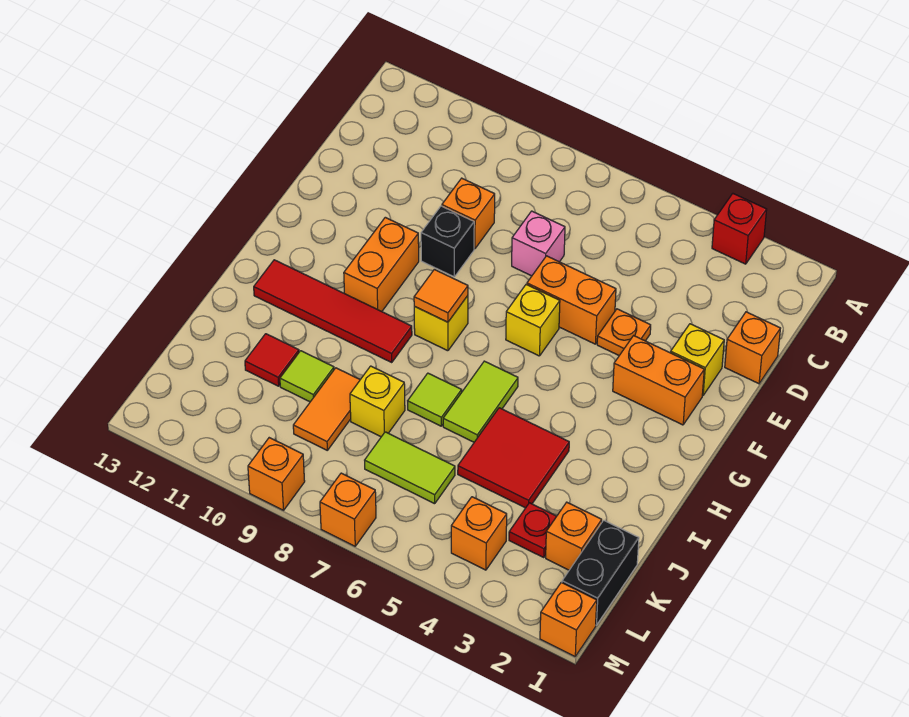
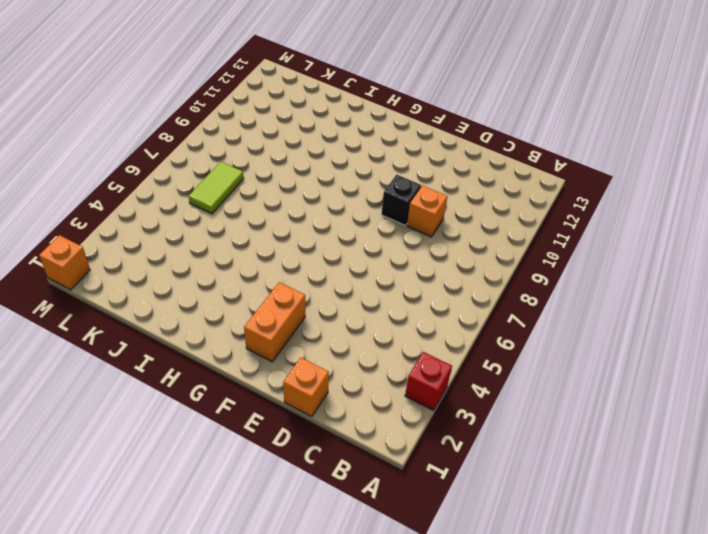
none -> pink brick D7 level 1
none -> yellow brick E2 level 1
none -> orange plate E4 level 1

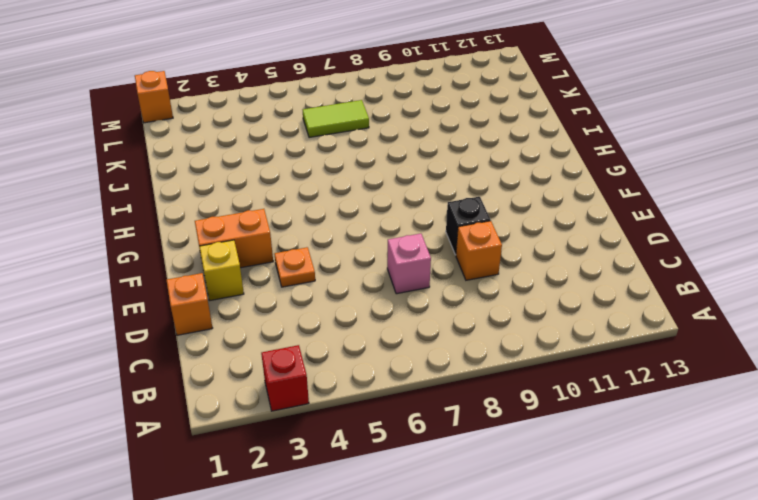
none -> orange brick E5:E6 level 1
none -> yellow brick F6 level 1
none -> orange brick F10:G10 level 1

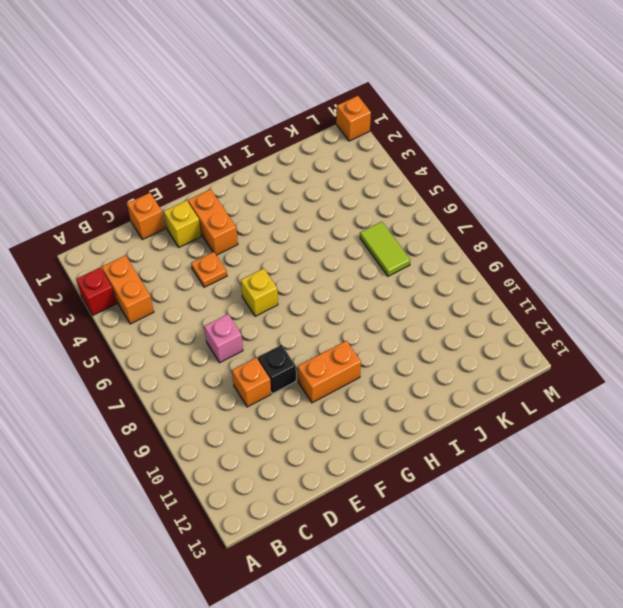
orange brick B3:B4 level 1 -> orange brick E5:E6 level 1
none -> yellow brick G8 level 1
none -> lime tile H6:I6 level 1
none -> red tile H9:H12 level 1

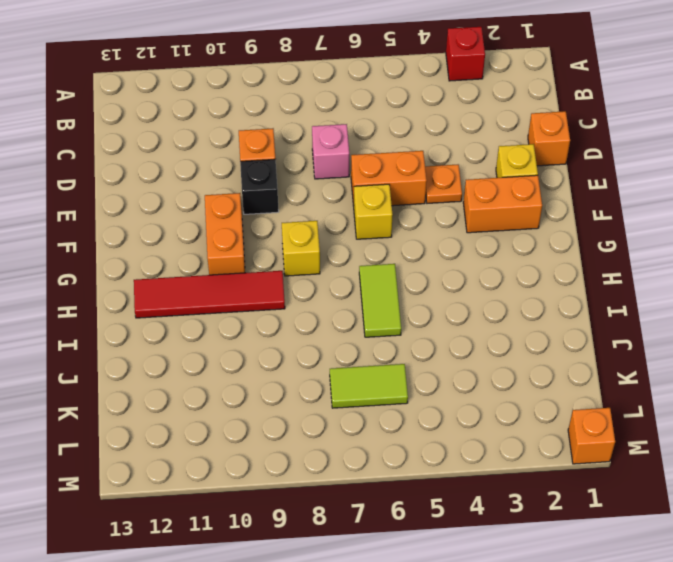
none -> red tile I4:J5 level 1
none -> lime tile I7 level 1
none -> yellow brick J8 level 1

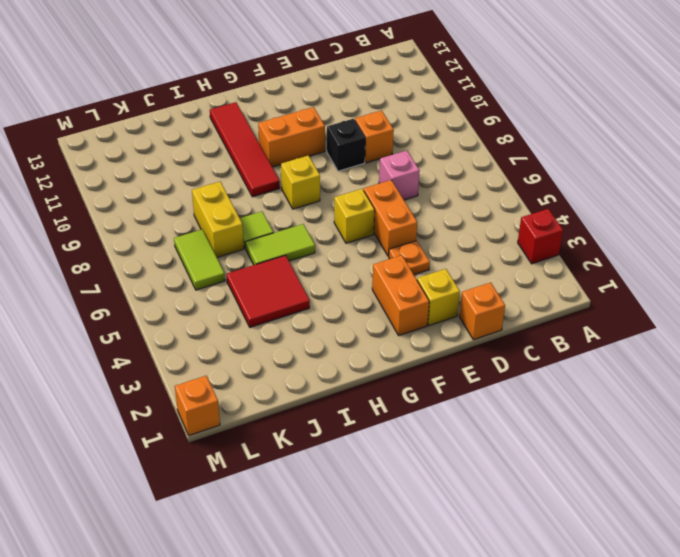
yellow brick J7:J8 level 1 -> yellow brick J8 level 1
none -> orange tile J9:K9 level 1
none -> lime tile J10 level 1
none -> red tile J11 level 1

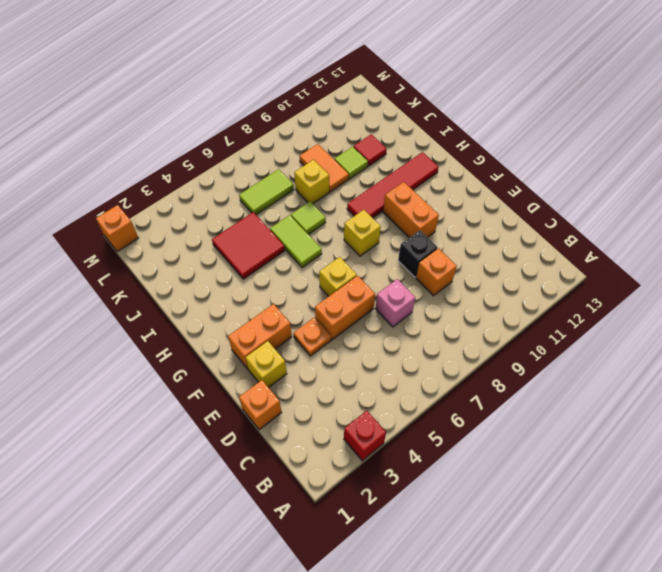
none -> black brick K1:L1 level 1
none -> orange brick K2 level 1
none -> red plate K3 level 1

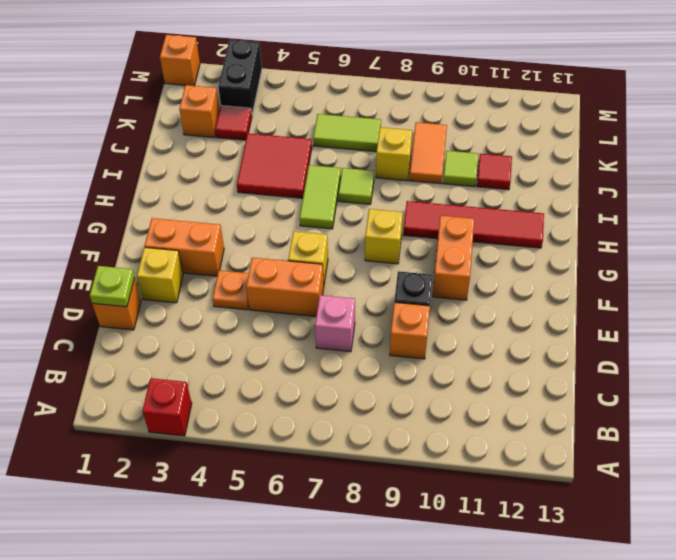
lime plate D1 level 2 -> none
red tile K3 level 1 -> red plate K3 level 1
black brick L3:M3 level 1 -> black brick K1:L1 level 1
none -> orange brick L4 level 1
none -> orange brick M7 level 1
none -> orange brick M9 level 1

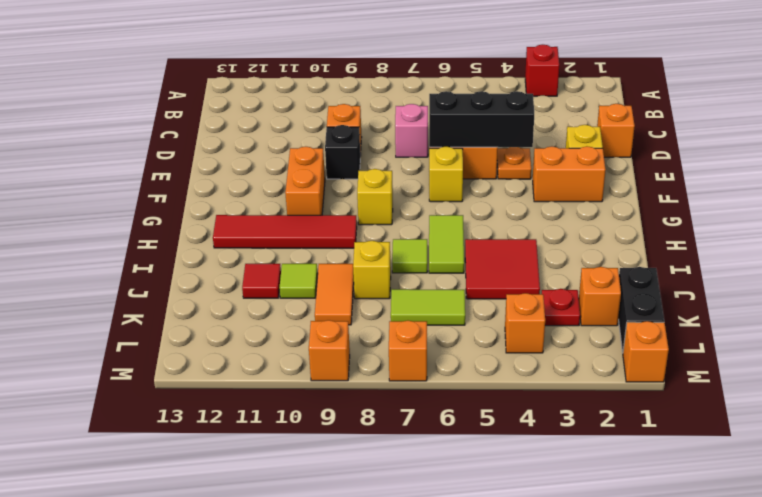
black brick E4:E6 level 2 -> none
none -> orange tile G8 level 2

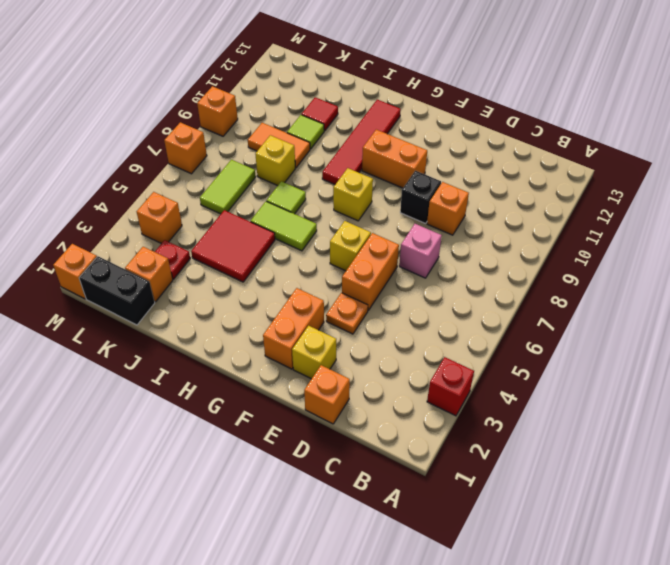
none -> orange tile G8 level 2

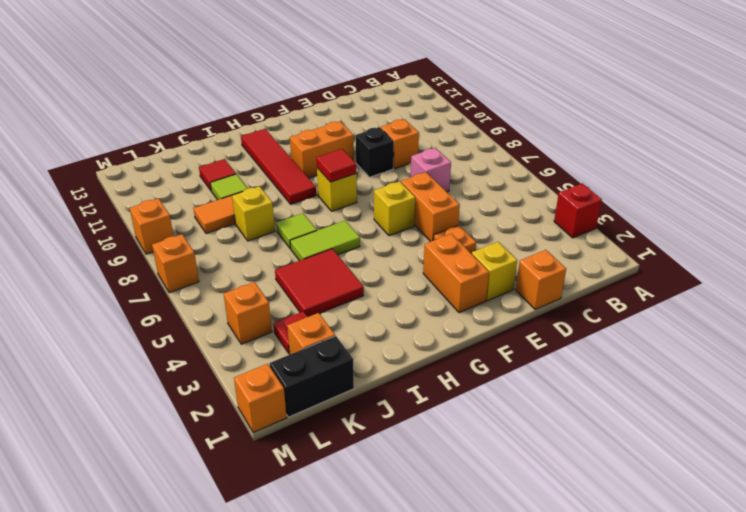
red tile G8 level 2 -> orange tile G8 level 2
none -> lime tile K6:K7 level 1

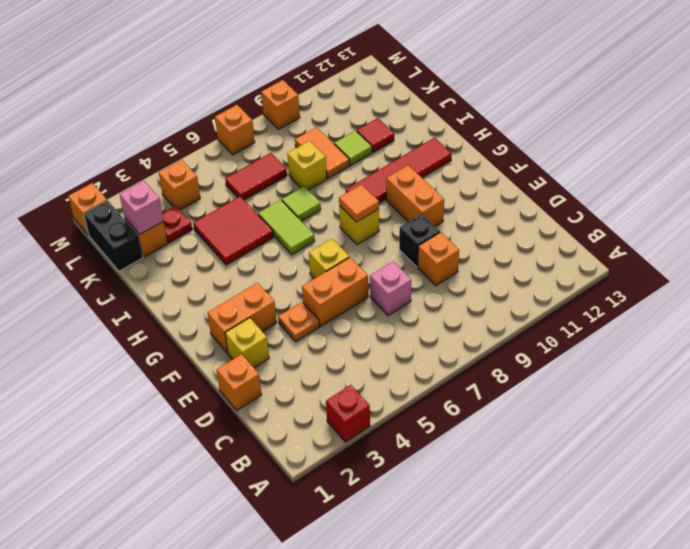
pink brick K2 level 2 -> none
red tile K6:K7 level 1 -> lime tile K6:K7 level 1

